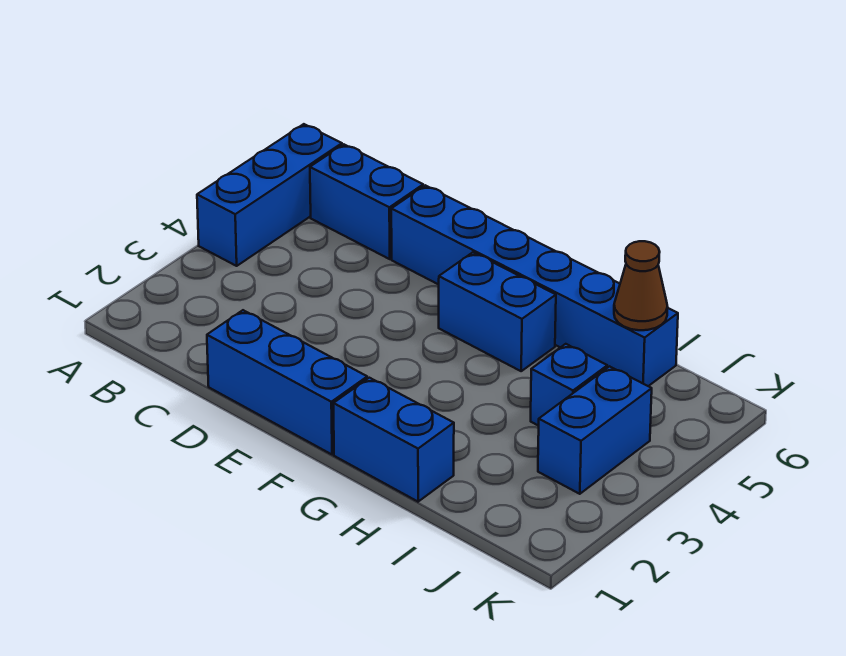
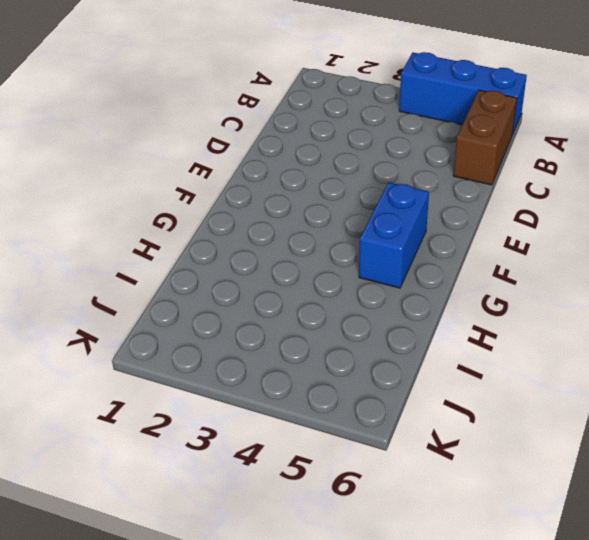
brown brick B6:C6 level 1 -> blue brick B6:C6 level 1
none -> blue brick D1:F1 level 1
none -> blue brick D6:I6 level 1

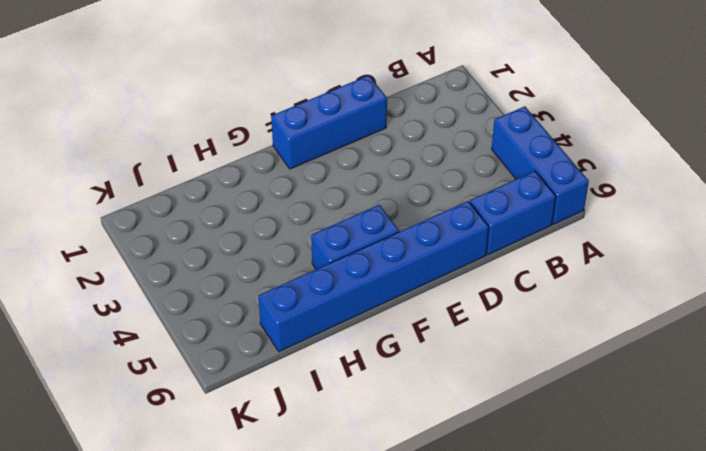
none -> blue brick G1:H1 level 1
none -> blue brick I4 level 1

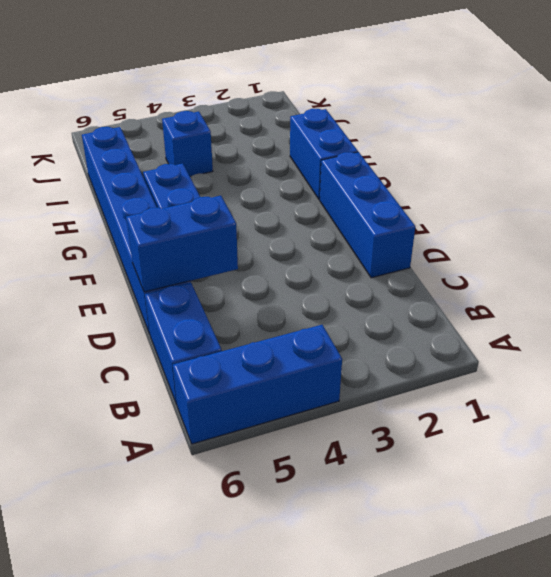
blue brick D5:D6 level 2 -> blue brick J3:J4 level 1
none -> brown cone I6 level 2

